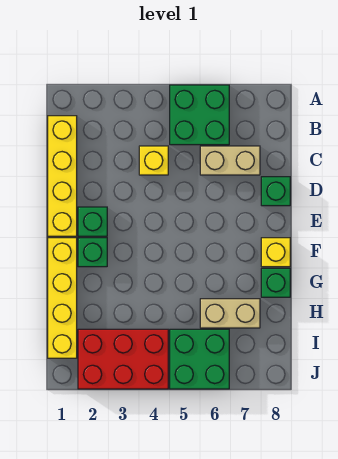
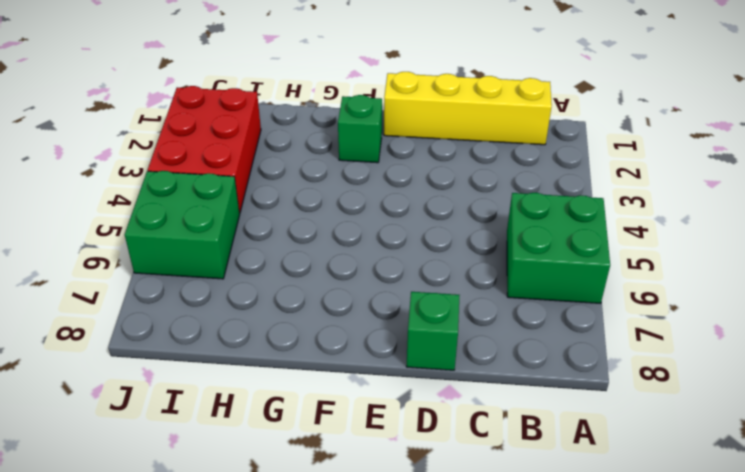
none -> yellow brick C4 level 1
none -> tan brick C6:C7 level 1
none -> green brick E2 level 1

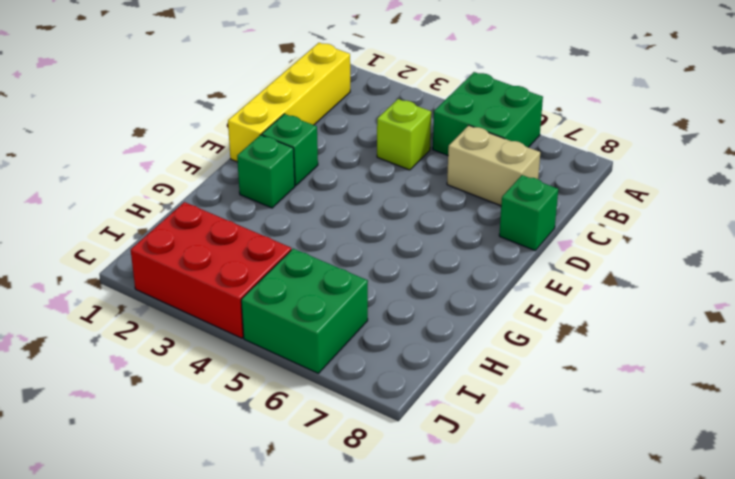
lime brick C4 level 1 -> yellow brick C4 level 1
none -> yellow brick F1:I1 level 1
none -> yellow brick F8 level 1
none -> green brick G8 level 1

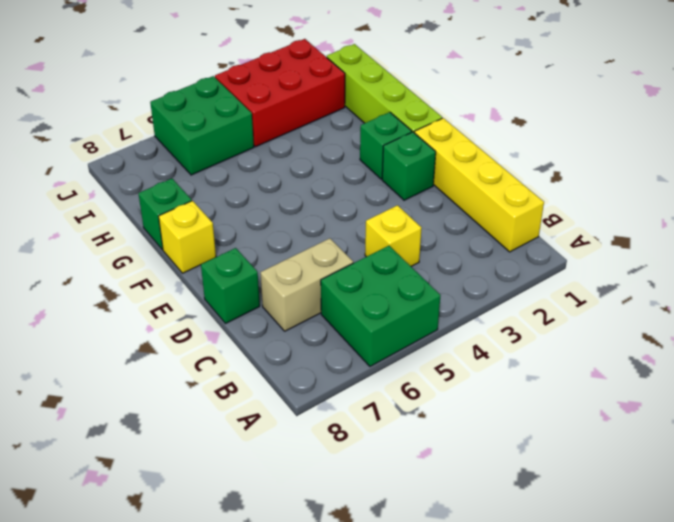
lime brick F1:I1 level 1 -> yellow brick F1:I1 level 1
none -> tan brick H6:H7 level 1

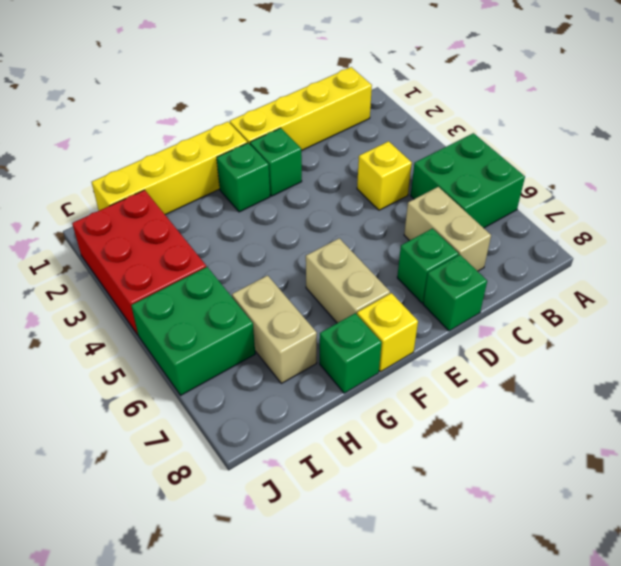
green brick D7 level 1 -> none
tan brick F6:F7 level 1 -> none

